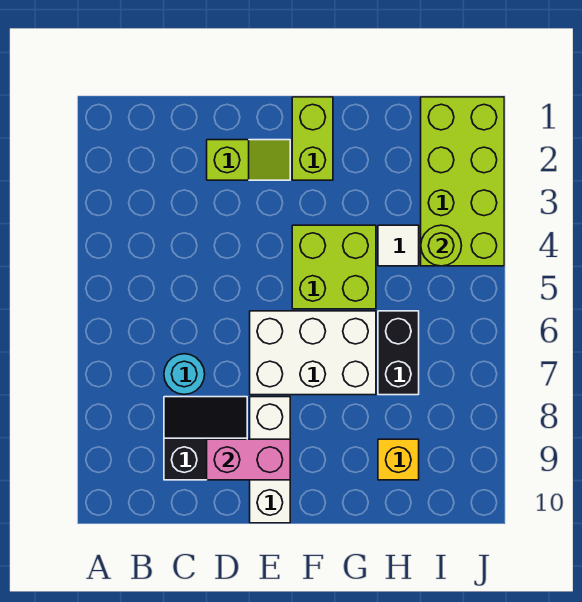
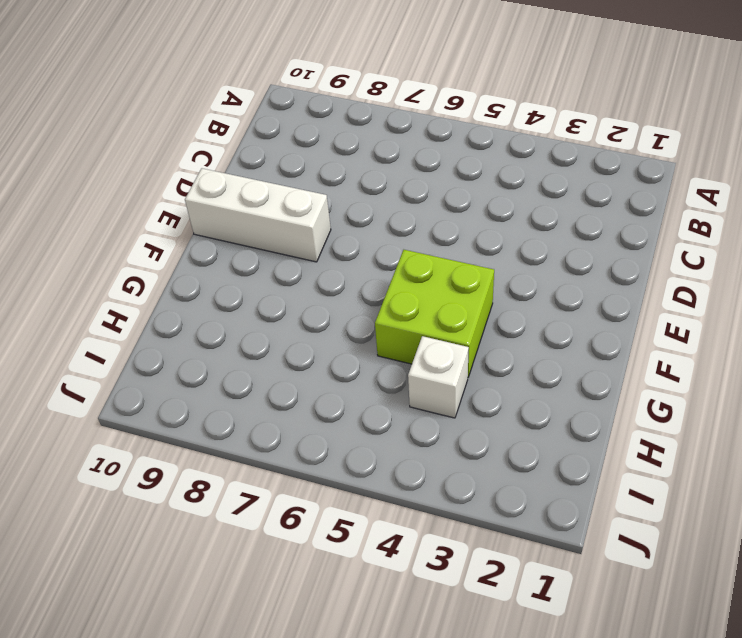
white brick H4 level 1 -> white tile H4 level 1
none -> cyan round brick C7 level 1
none -> black slope C8:D9 level 1 top 9
none -> lime slope D2:E2 level 1 top D

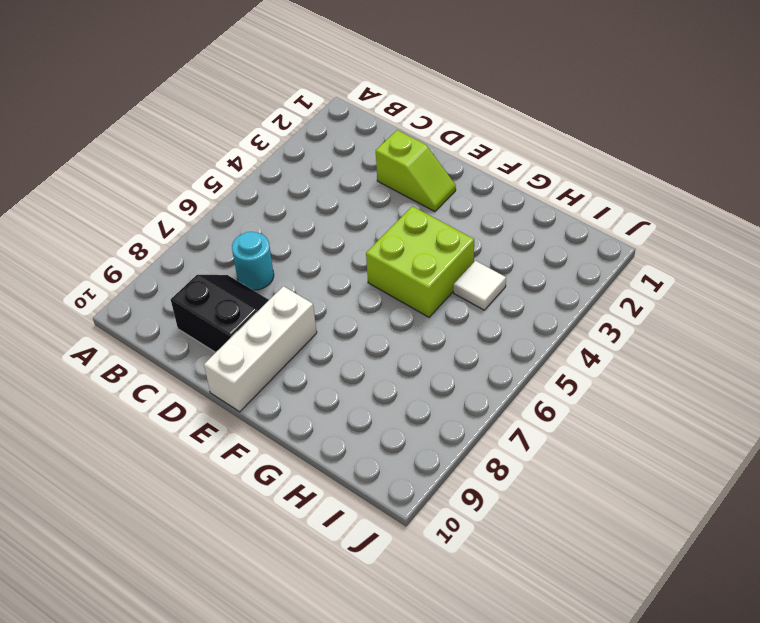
none -> white brick E6:G7 level 1
none -> lime brick F1:F2 level 1
none -> black brick H6:H7 level 1

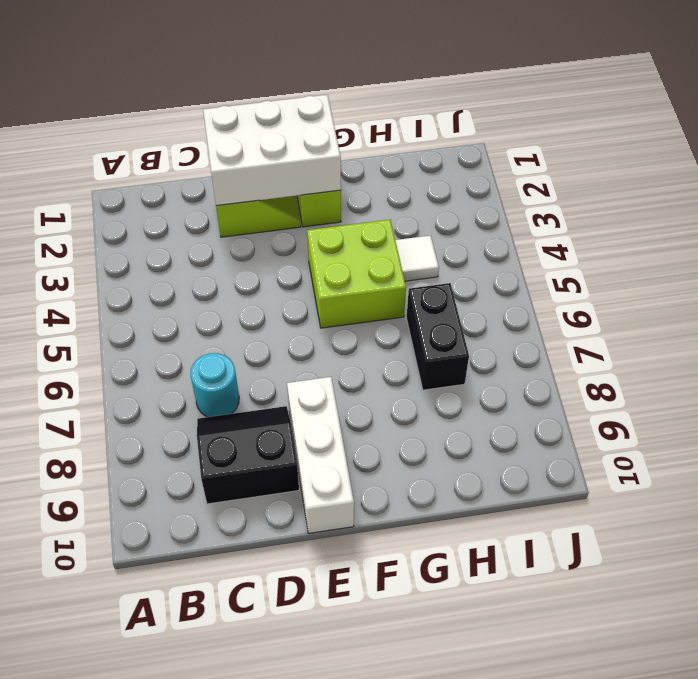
white brick D1:F2 level 2 -> white brick E6:G7 level 1
none -> yellow brick H9 level 1
none -> lime brick I1:J4 level 1
none -> pink brick D9:E9 level 2

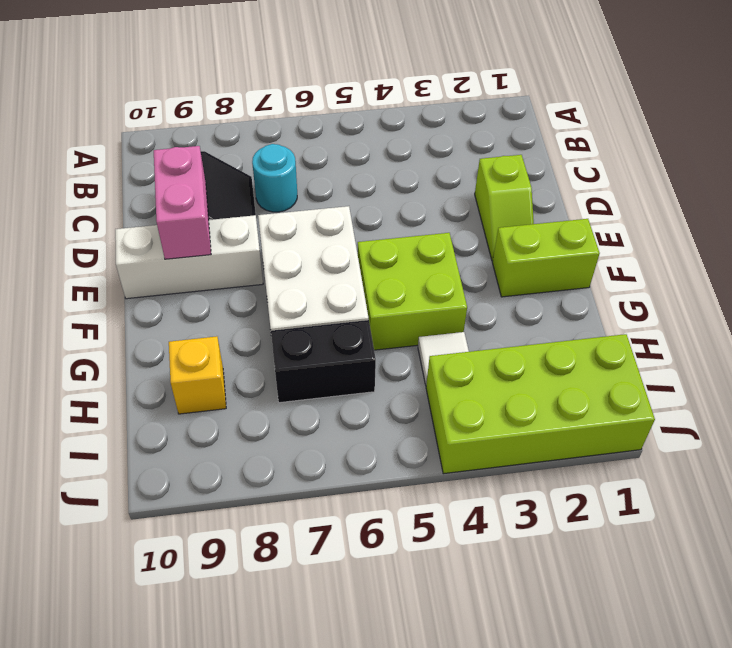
none -> lime round brick I4 level 2

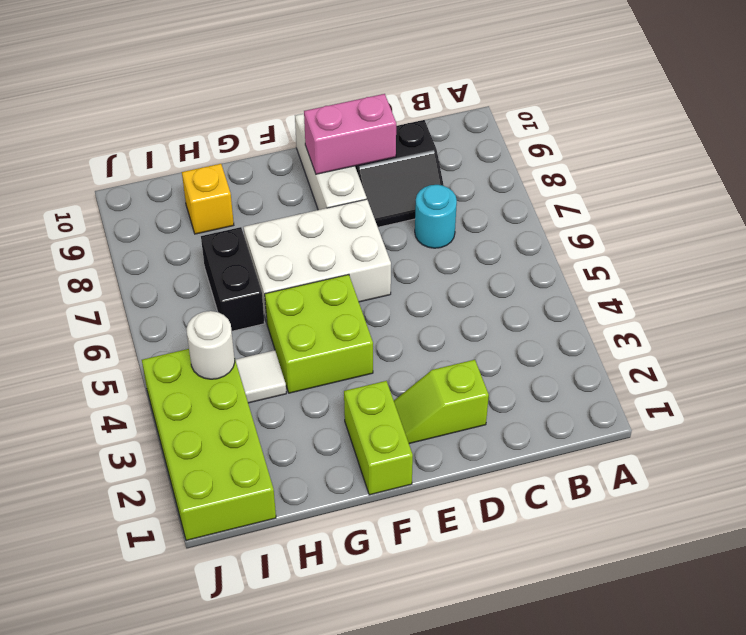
white round brick I4 level 2 -> lime round brick I4 level 2

